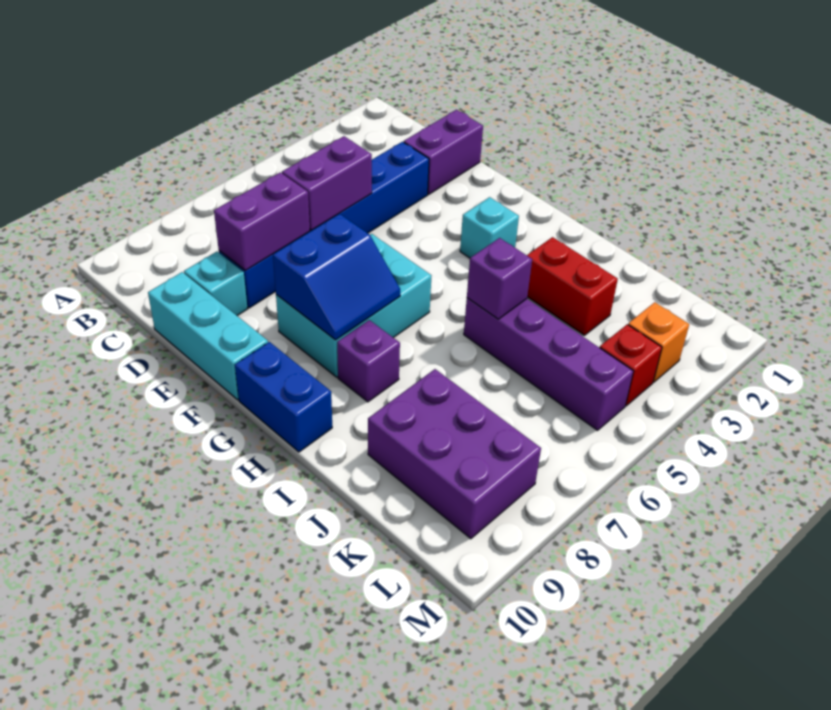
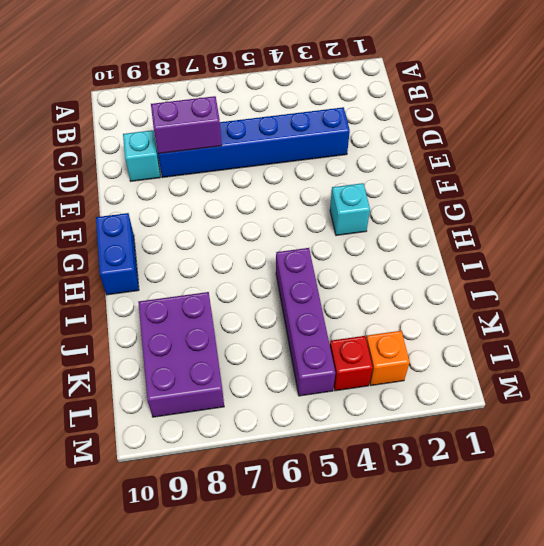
none -> purple brick D1:D2 level 1
none -> cyan brick D10:F10 level 1
none -> cyan brick F6:G8 level 1

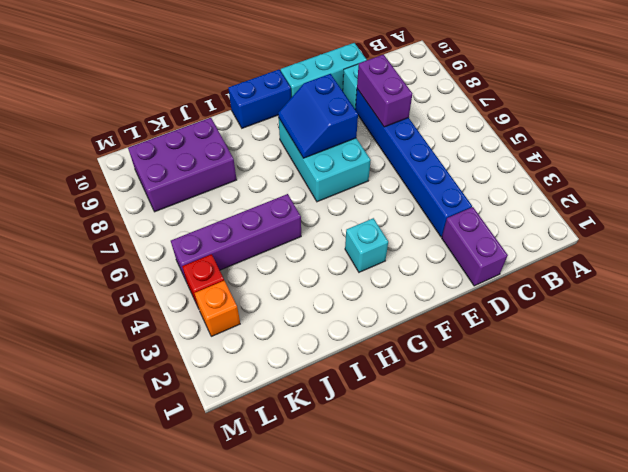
none -> purple brick H8 level 1
none -> red brick I3:J3 level 1
none -> purple brick D5:D6 level 2

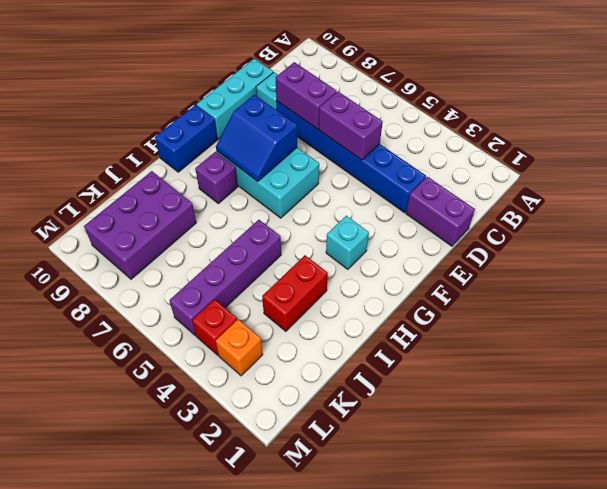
none -> purple brick I5 level 2

